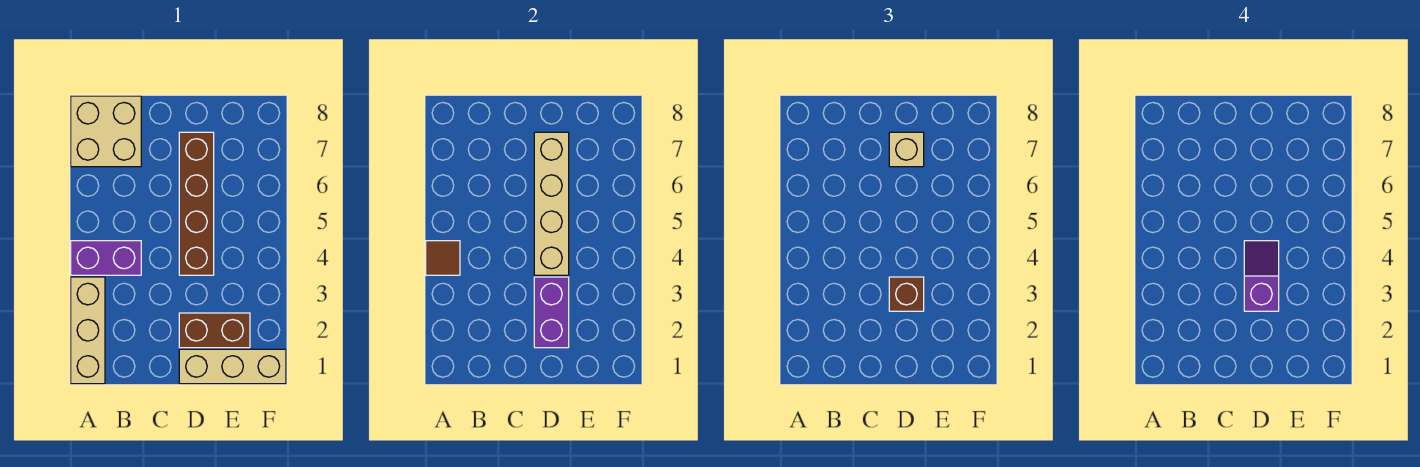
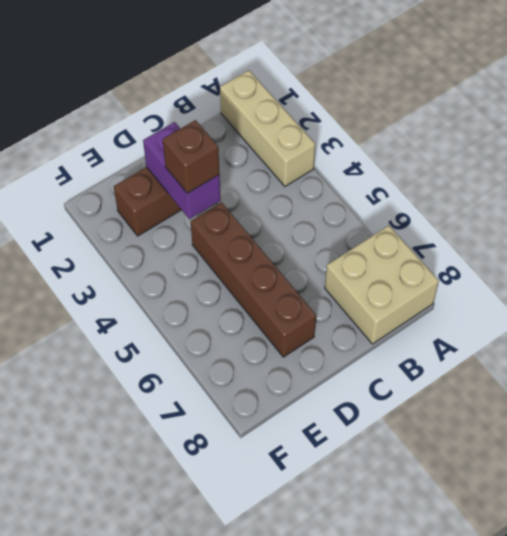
none -> purple brick A4:B4 level 1
none -> tan brick D1:F1 level 1
none -> brown tile A4 level 2

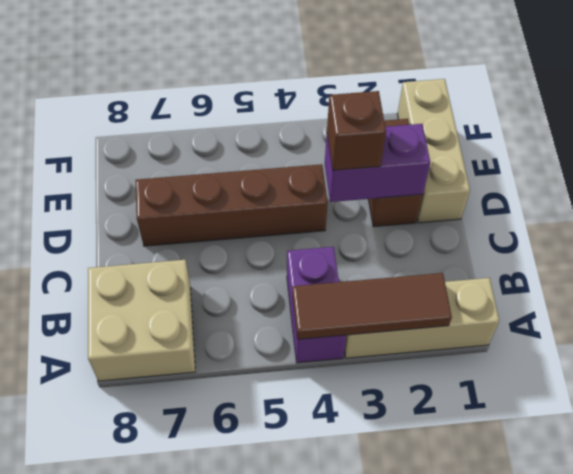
brown tile A2:A4 level 2 -> brown tile A4 level 2
none -> tan brick D4:D7 level 2
none -> tan brick D7 level 3
none -> purple slope D3:D4 level 4 top 3

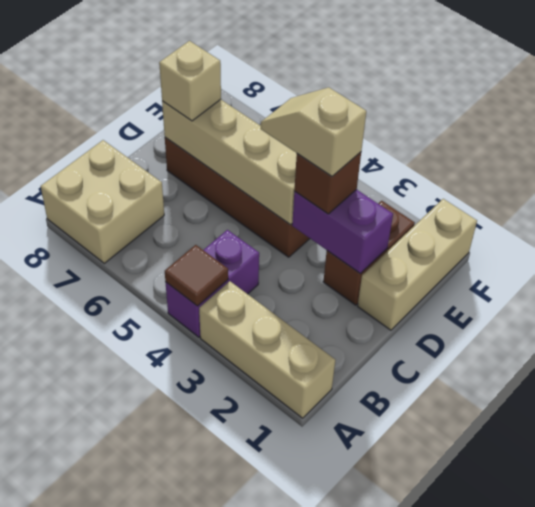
tan slope D3:D4 level 4 top 3 -> purple slope D3:D4 level 4 top 3

